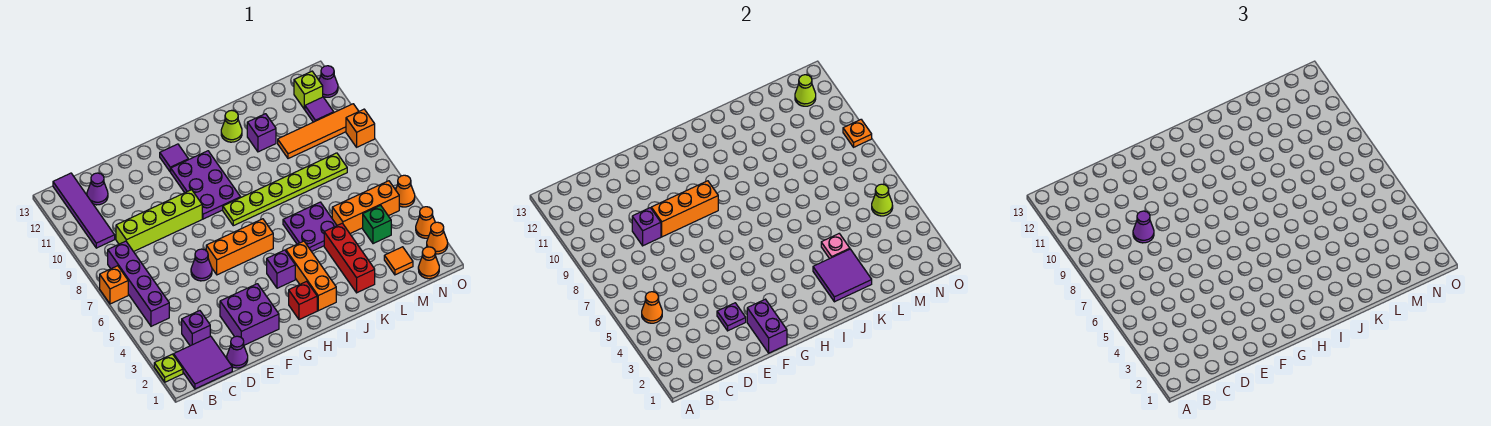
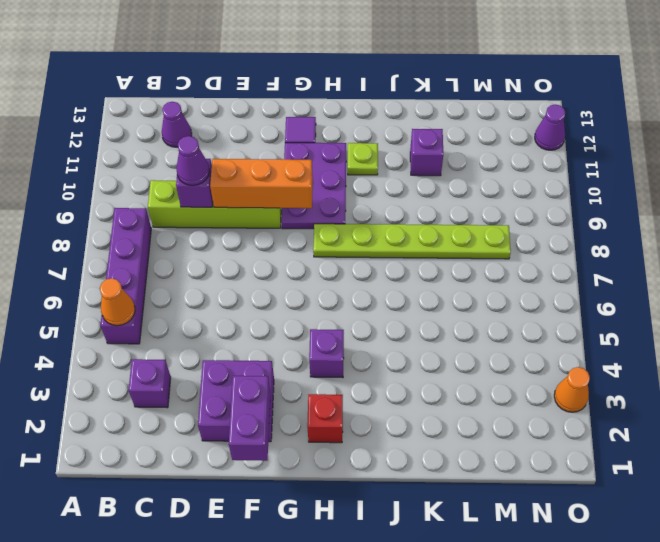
lime plate I11 level 1 -> lime plate A2 level 1
none -> orange brick A7 level 1
none -> purple tile B1:C2 level 1
none -> purple tile B10:B13 level 1
none -> purple cone D1 level 1

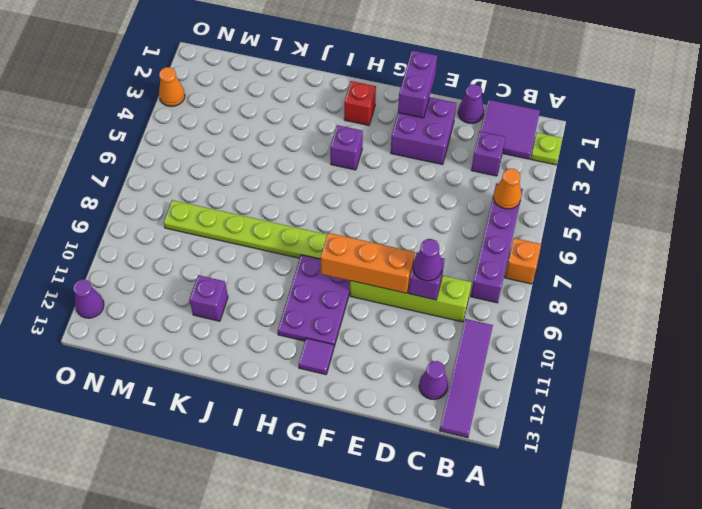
none -> purple cone E6 level 1
none -> orange brick F6:H6 level 1
none -> orange brick I2:I4 level 1
none -> purple plate J5:K6 level 1

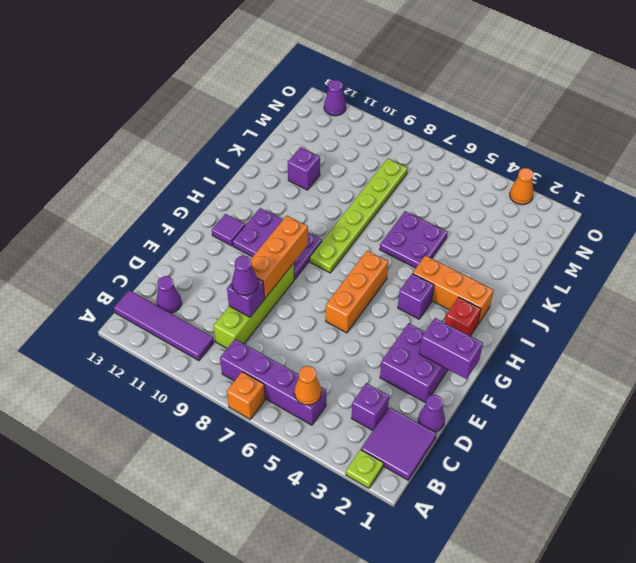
none -> purple cone E6 level 1
none -> lime cone J12 level 1
none -> red brick K2:K4 level 1
none -> orange brick L5:N5 level 1

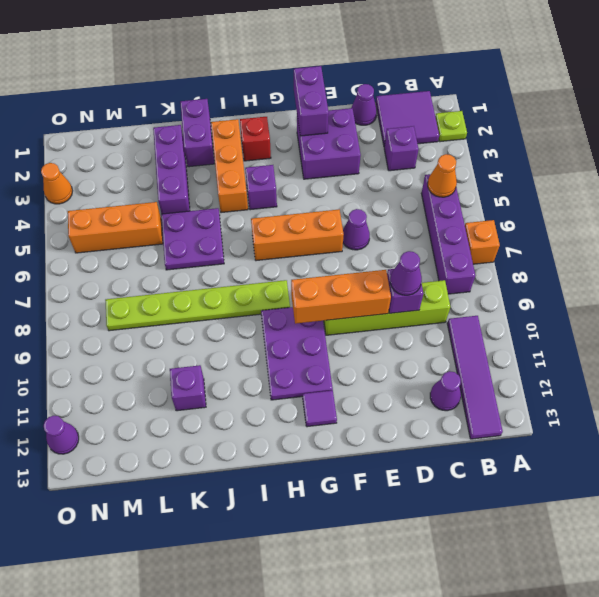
purple brick J1:J2 level 1 -> none
purple brick K2:K4 level 1 -> red brick K2:K4 level 1
none -> lime cone J12 level 1
none -> orange tile L10:O10 level 1
none -> orange tile M2 level 1
none -> green brick M4 level 1

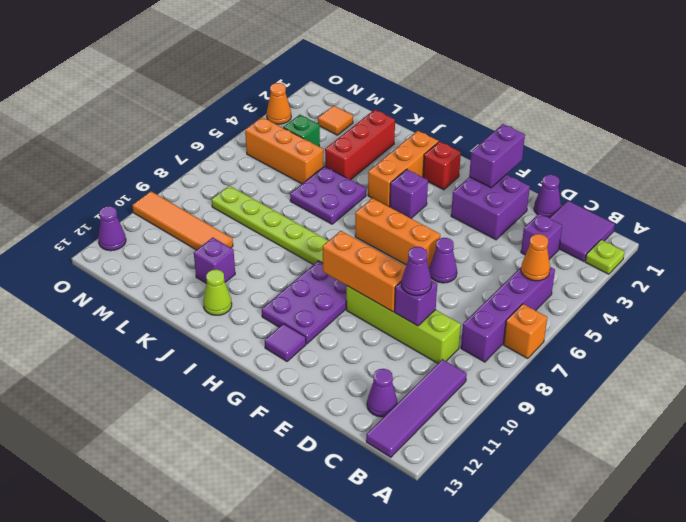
none -> orange cone N1 level 1
none -> purple tile N11 level 1
none -> lime brick N12 level 1
none -> orange cone O2 level 1

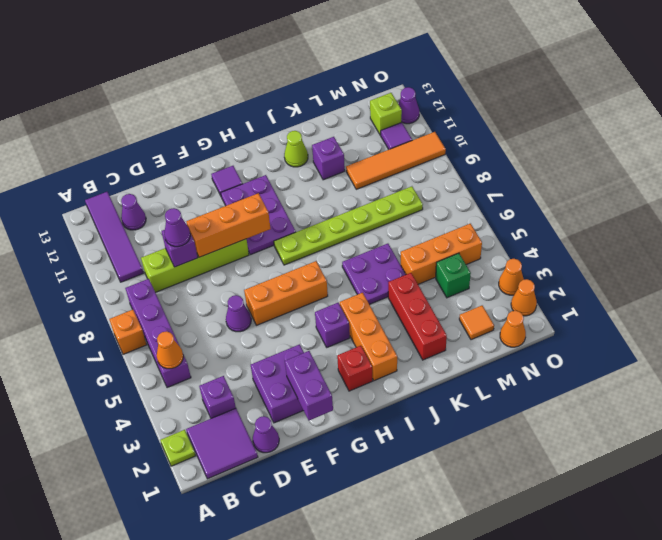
none -> orange cone O5 level 1
none -> orange brick O9 level 1
none -> purple plate E3 level 2
none -> purple tile J2:K3 level 2

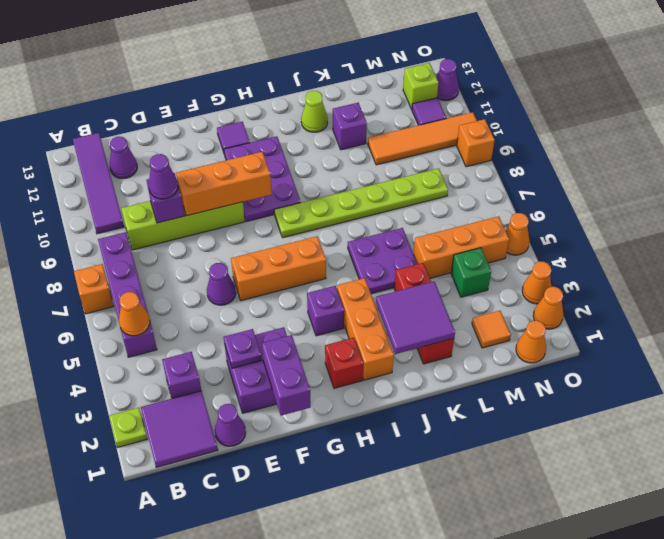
none -> pink plate K4 level 2
none -> lime cone N5 level 2
none -> lime cone N12 level 2
none -> orange plate O9 level 2

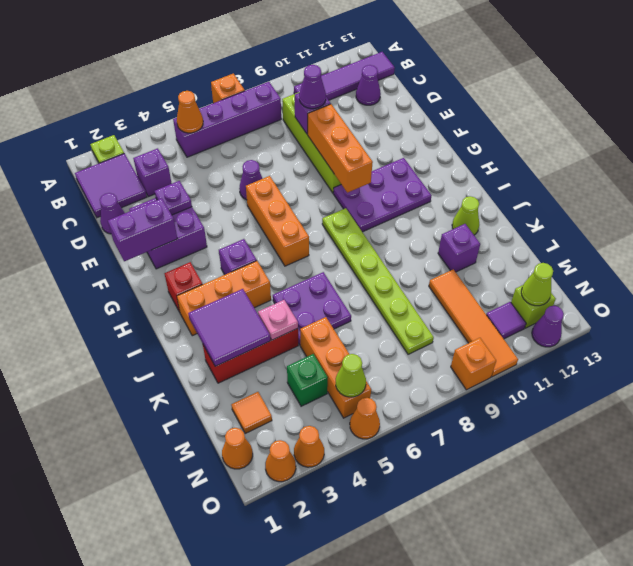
none -> purple tile G12 level 1
none -> orange plate O9 level 2

